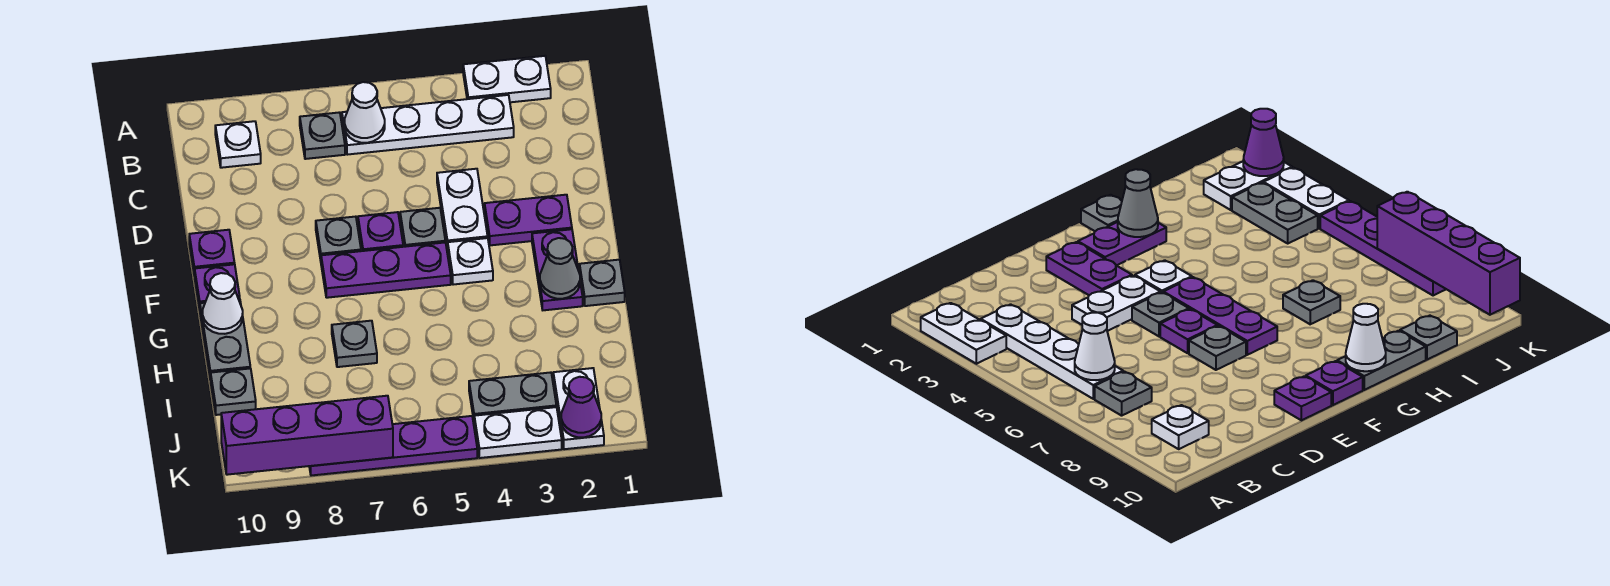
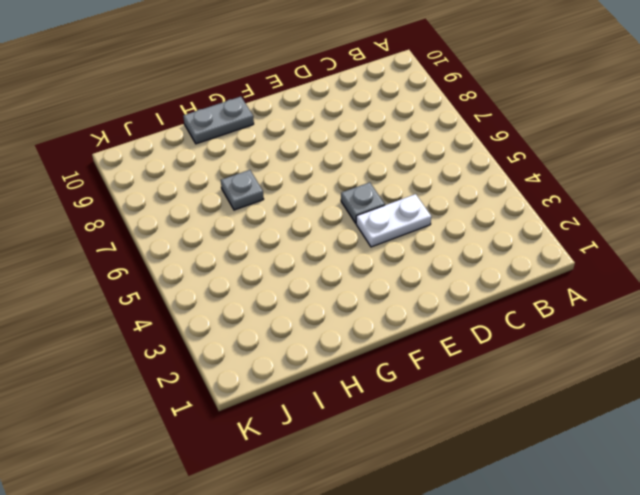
none -> white plate A2:A3 level 1
none -> white plate B3:B6 level 1
none -> grey plate B7 level 1

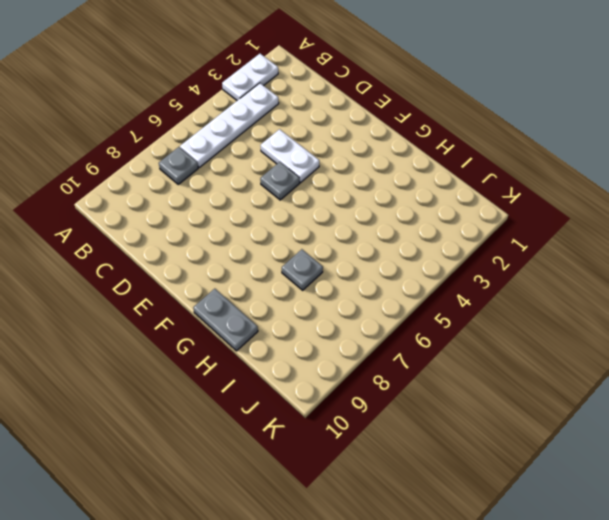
none -> white plate B9 level 1
none -> purple plate E2:E3 level 1
none -> purple plate E6 level 1

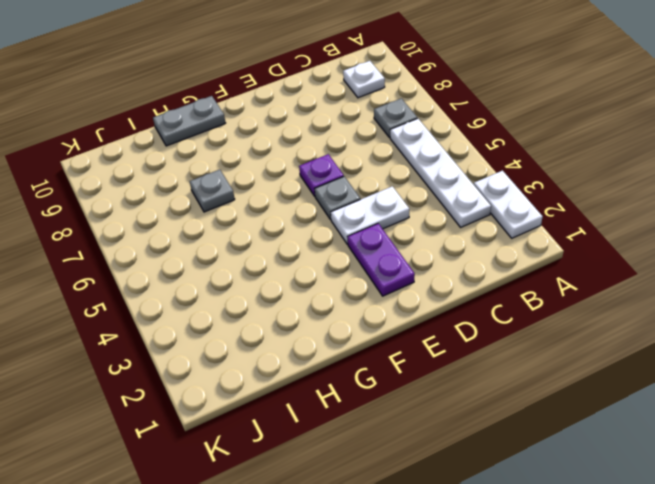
none -> grey plate E7 level 1
none -> purple plate E10 level 1
none -> purple plate F2:G2 level 1

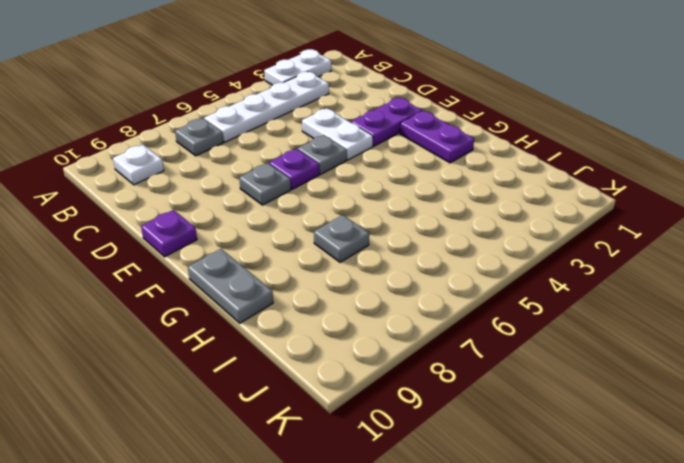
none -> white plate F4 level 1
none -> purple plate F5:F7 level 1
none -> purple plate F10 level 1

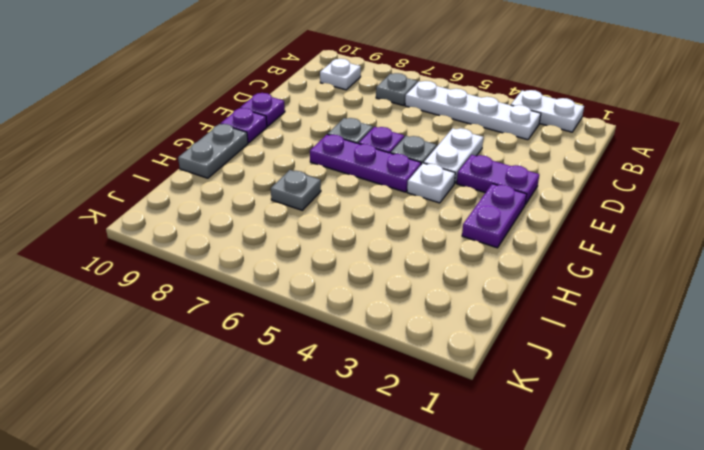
none -> grey plate G1 level 1
none -> grey plate I10 level 1
none -> white plate J2:K2 level 1

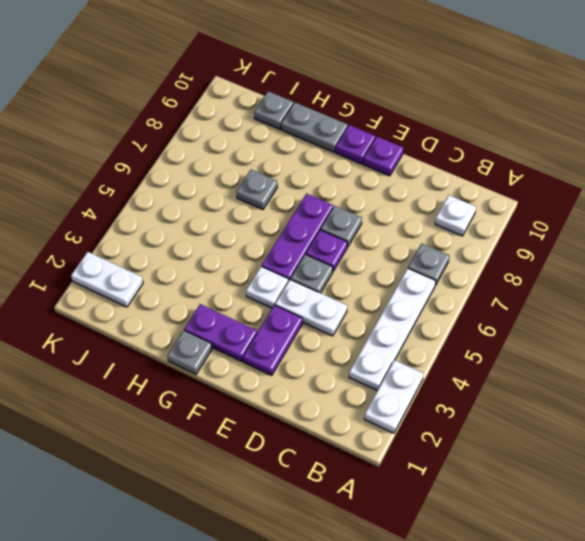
none -> grey plate J3:J4 level 1
none -> white plate K3:K4 level 1
none -> purple plate K5:K8 level 1

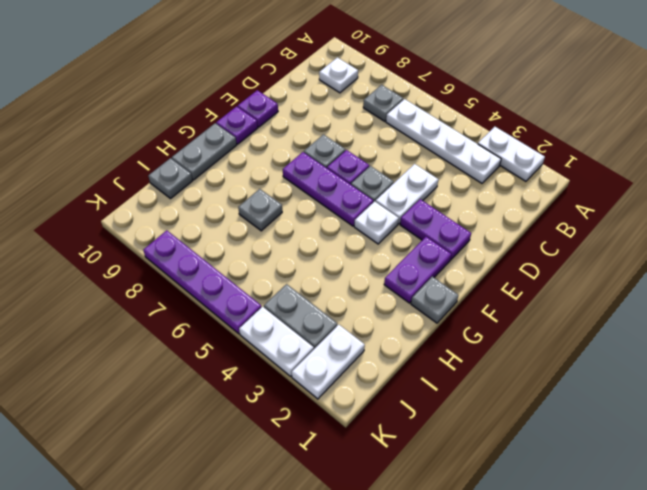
none -> white cone B6 level 2
none -> grey cone G2 level 2
none -> white cone G10 level 2

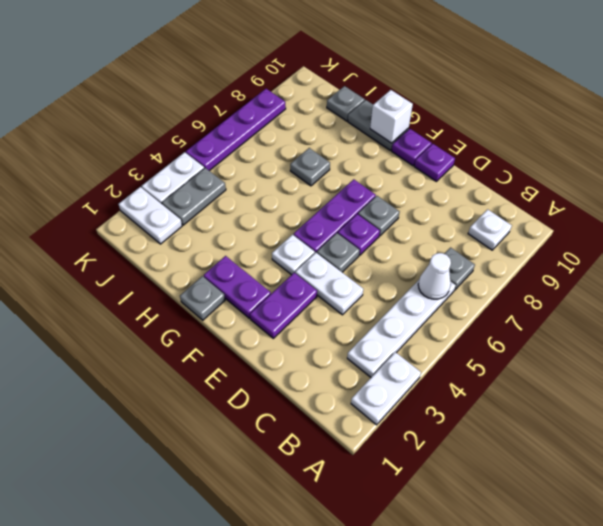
white brick G10 level 2 -> white cone G10 level 2
none -> grey cone G2 level 2
none -> purple cone K2 level 2
none -> purple brick K7:K10 level 2

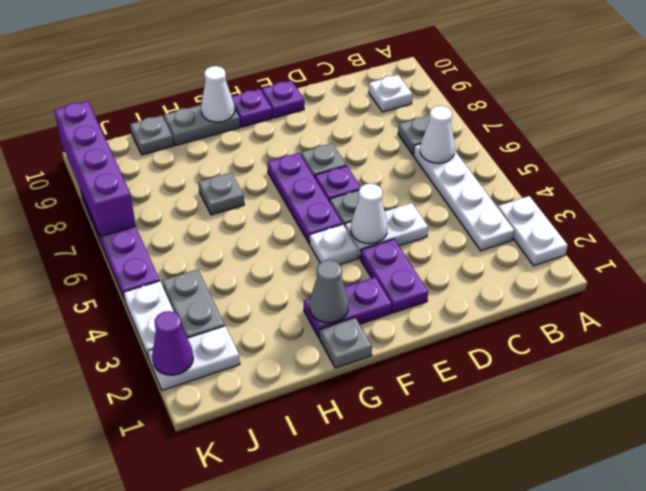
white cone E4 level 2 -> none

